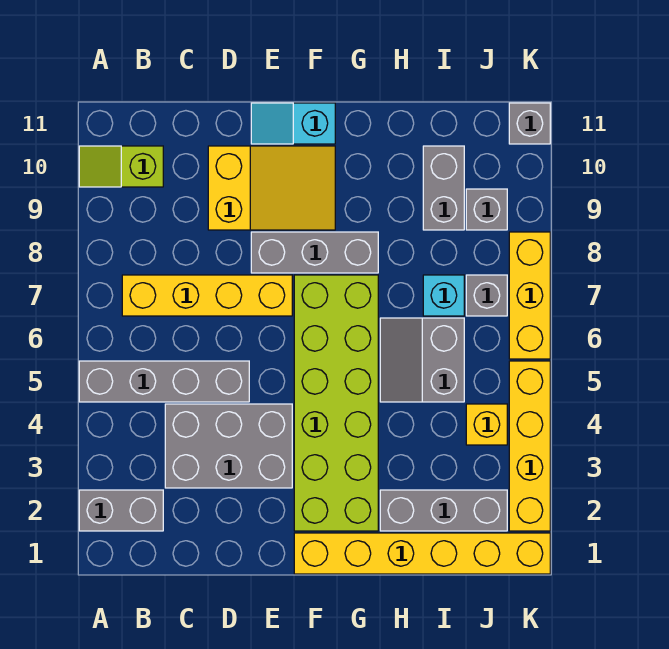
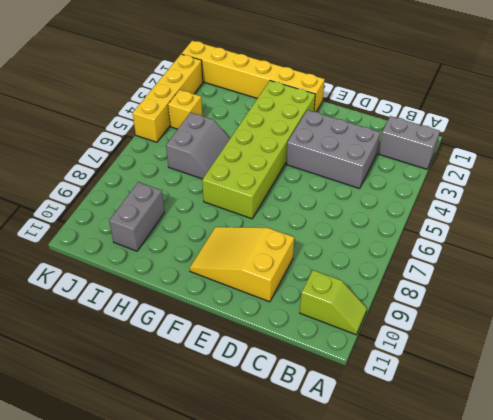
none -> grey brick A5:D5 level 1
none -> yellow brick B7:E7 level 1
none -> grey brick E8:G8 level 1

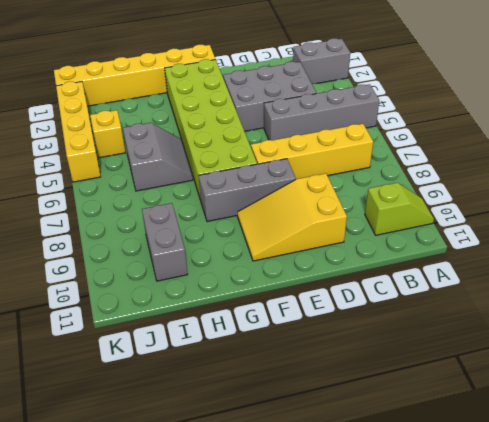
none -> cyan slope E11:F11 level 1 top F
none -> grey brick H2:J2 level 1
none -> cyan brick I7 level 1

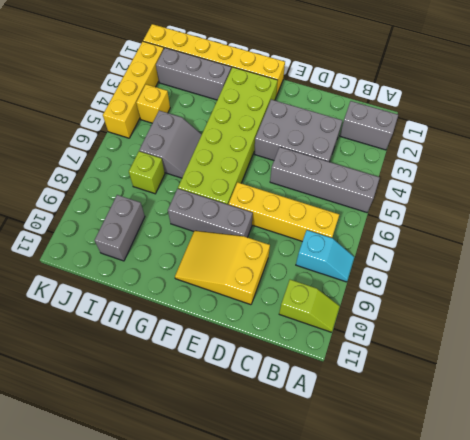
cyan slope A8:B8 level 1 top B -> cyan slope E11:F11 level 1 top F
lime brick I7 level 1 -> cyan brick I7 level 1
none -> grey brick J7 level 1
none -> grey brick J9 level 1
none -> yellow brick K6:K8 level 1

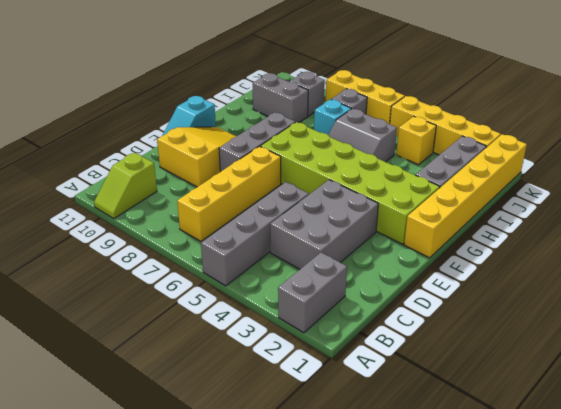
none -> grey brick K11 level 1

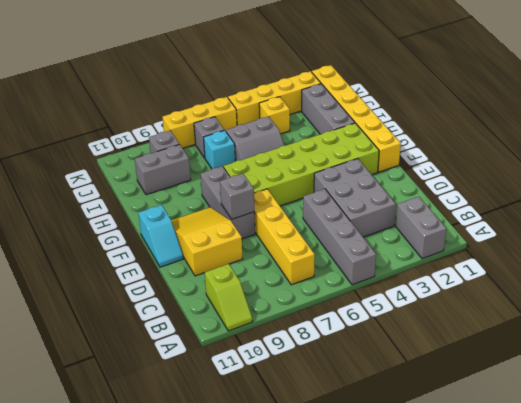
grey brick E8 level 2 -> grey brick K11 level 1

